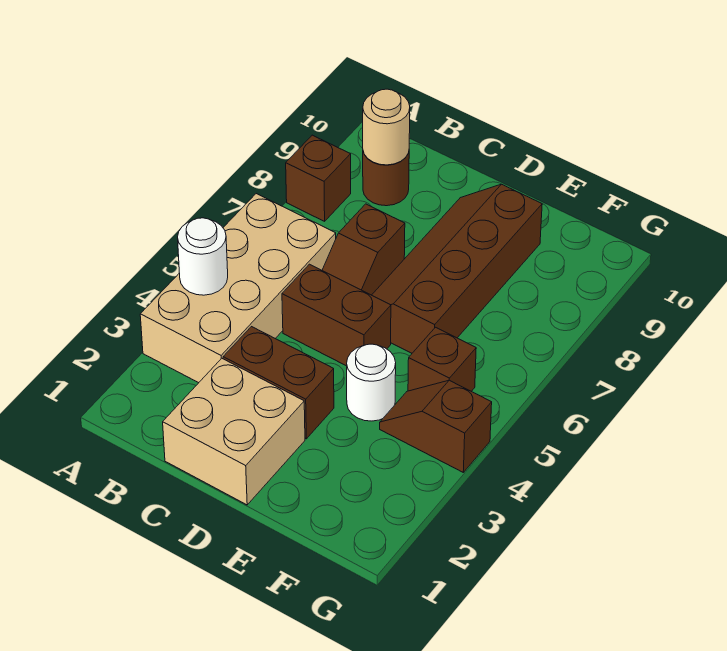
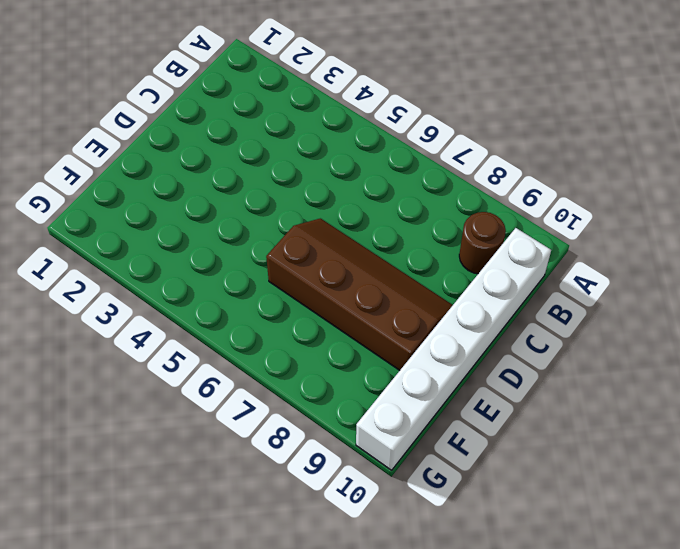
white brick B10:G10 level 1 -> none
none -> tan brick A3:B6 level 1
none -> brown brick A8 level 1
none -> tan brick C1:D2 level 1

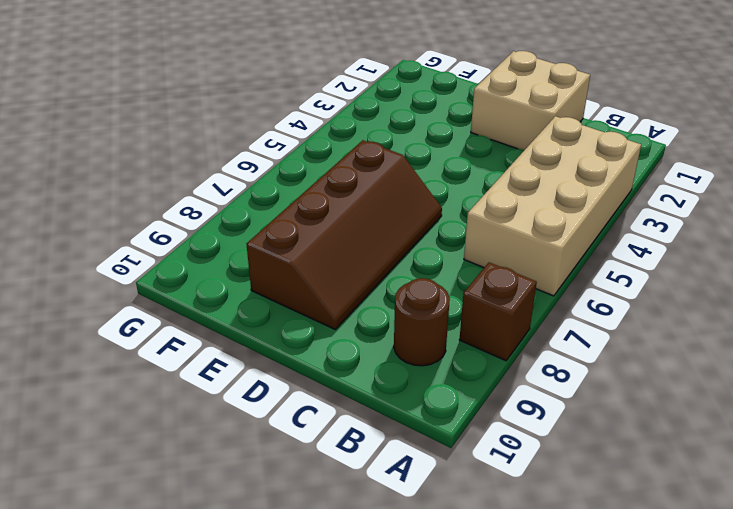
none -> brown brick C3:D3 level 1
none -> brown brick C5:D5 level 1
none -> brown slope C6:C7 level 1 top 7

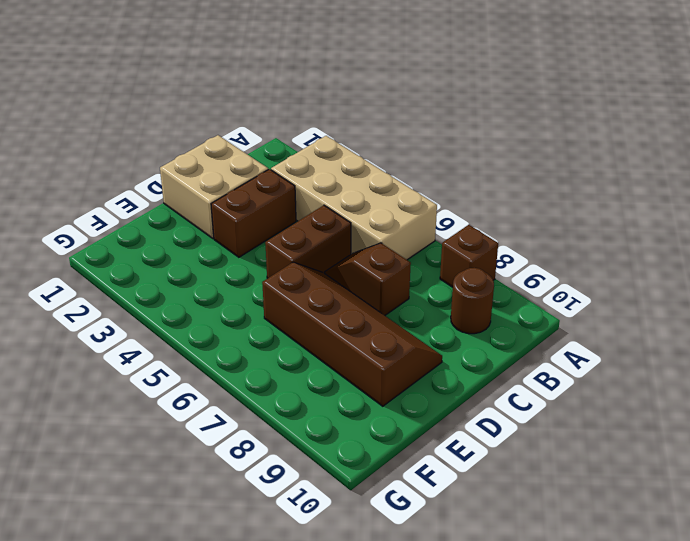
none -> white round brick E4 level 1
none -> brown slope F4:G4 level 1 top G
none -> brown brick F5 level 1

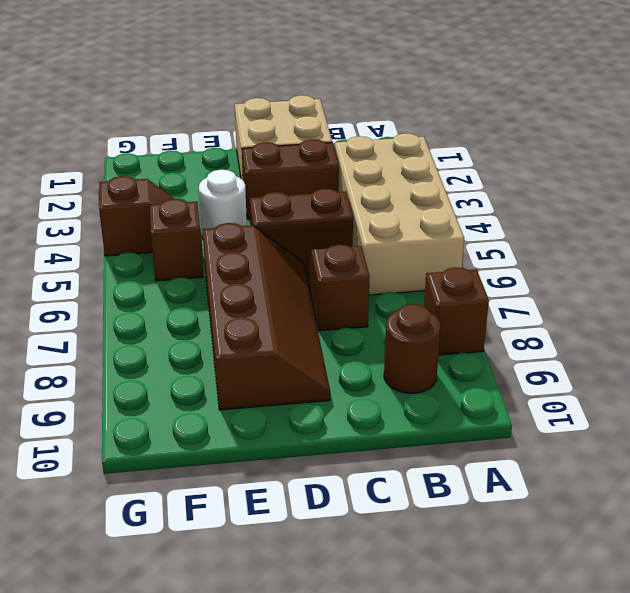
none -> white round brick A4 level 2
none -> tan round brick B9 level 2

